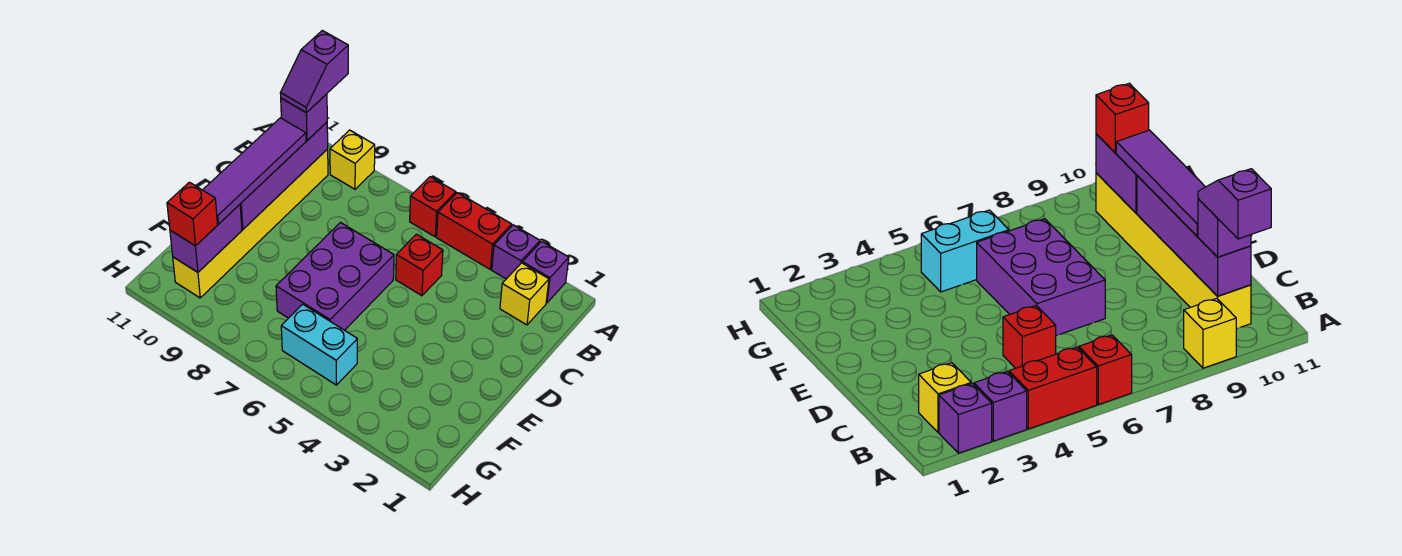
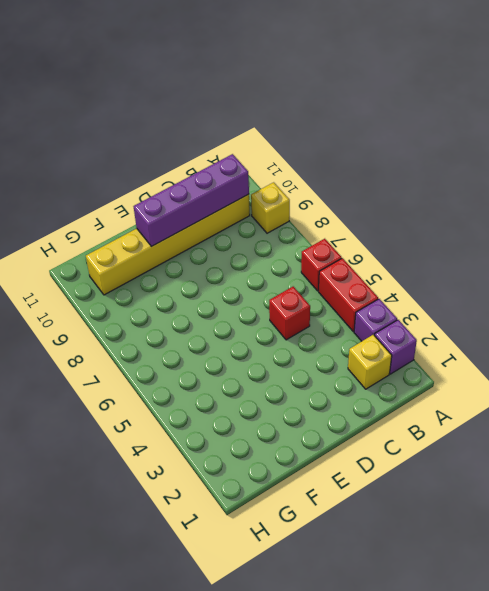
none -> purple brick D6:F7 level 1
none -> cyan brick G5:G6 level 1
none -> purple brick F10:G10 level 2

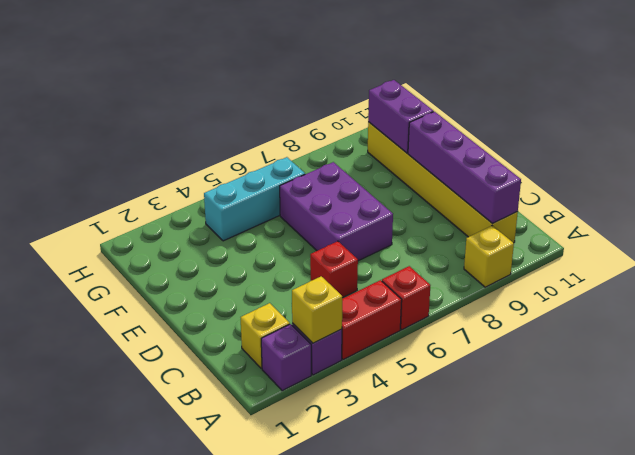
yellow brick A3 level 2 -> none
cyan brick G4:G6 level 1 -> cyan brick G5:G6 level 1
none -> purple brick B10 level 3
none -> purple tile C10:F10 level 3
none -> red brick G10 level 3

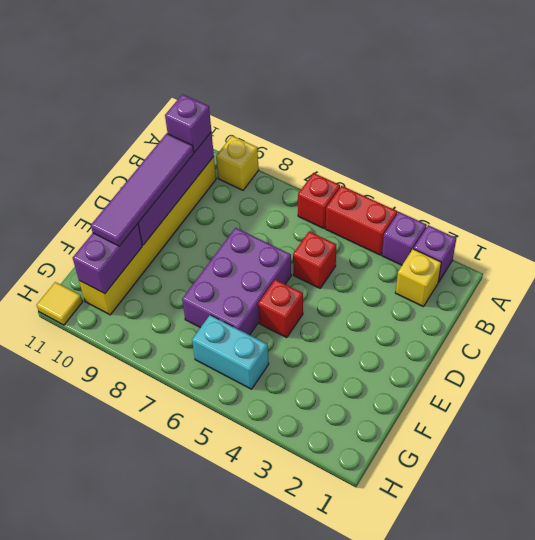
red brick E5 level 1 -> red brick G10 level 3
yellow tile H11 level 1 -> none
none -> purple slope A10:B10 level 4 top A

